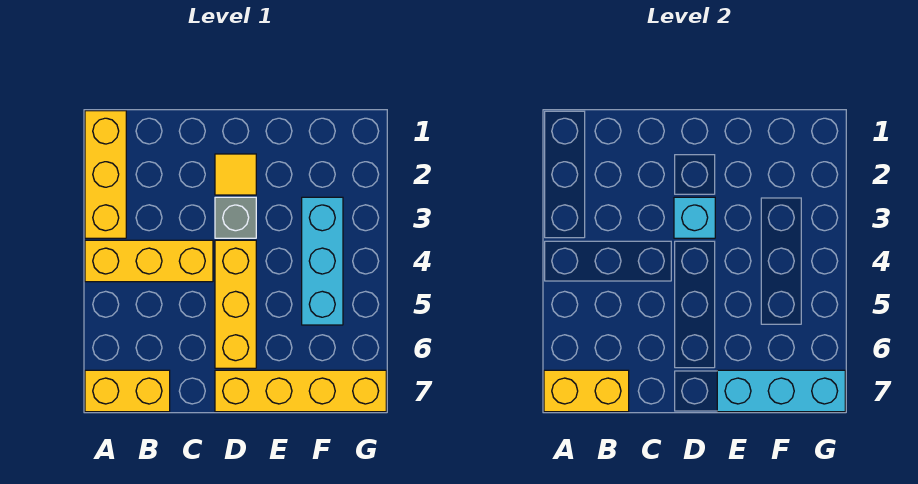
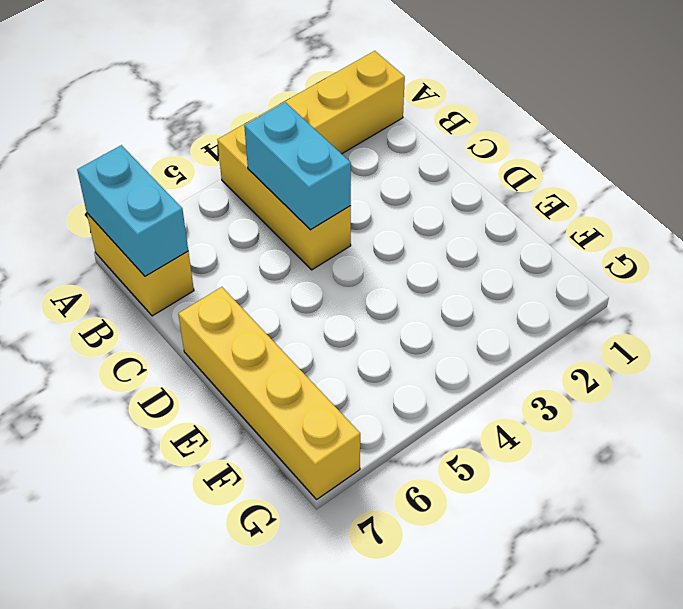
cyan brick A7:B7 level 2 -> yellow brick A7:B7 level 2
cyan brick B4:C4 level 2 -> none
none -> yellow tile D2 level 1
none -> grey brick D3 level 1

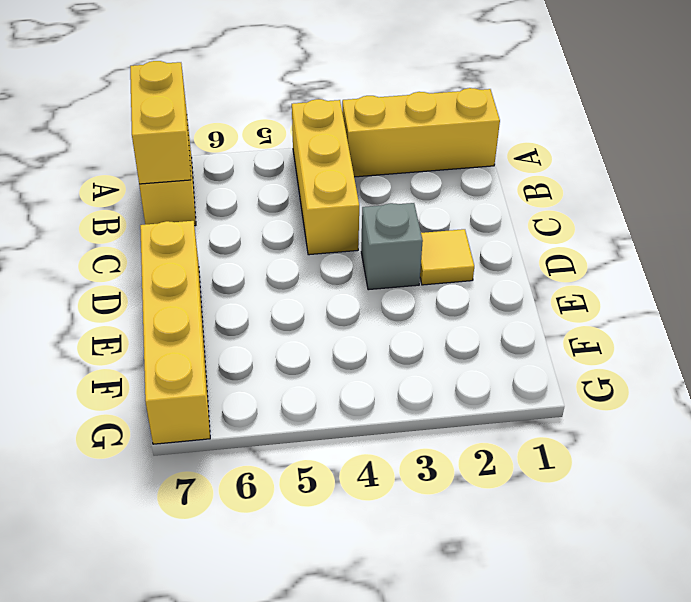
none -> yellow brick D4:D6 level 1
none -> cyan brick F3:F5 level 1

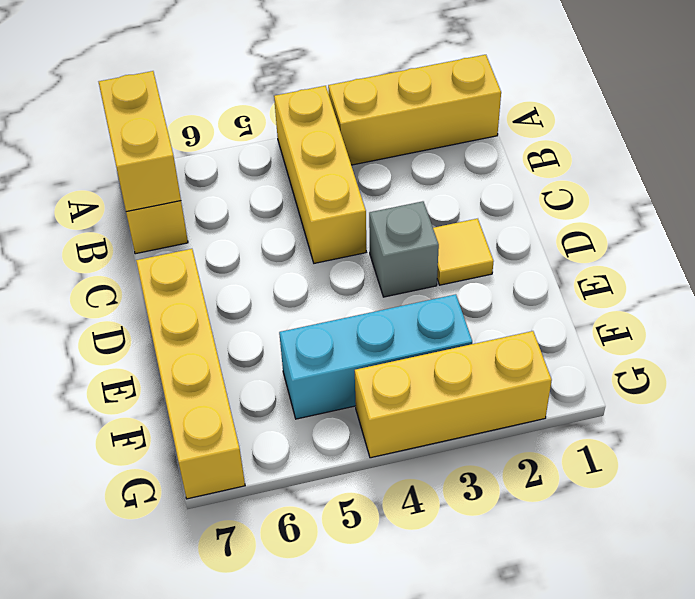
yellow brick G2:G4 level 1 -> yellow brick D4:D6 level 1
none -> cyan brick D3 level 2
none -> cyan brick E7:G7 level 2

